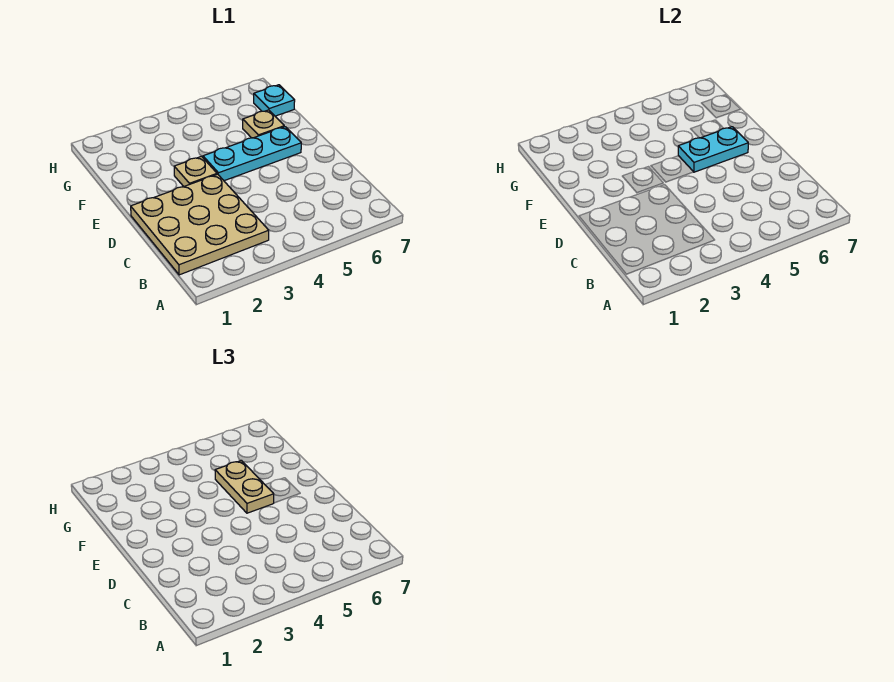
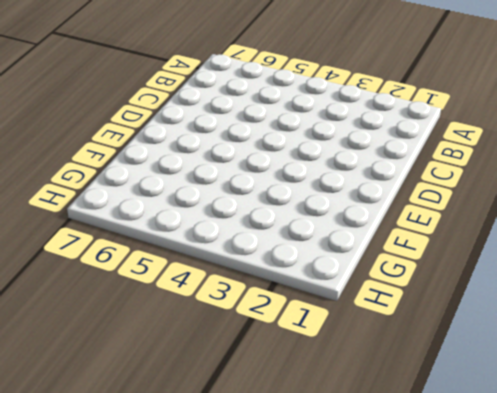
none -> tan plate B1:D3 level 1
none -> tan plate E3 level 1

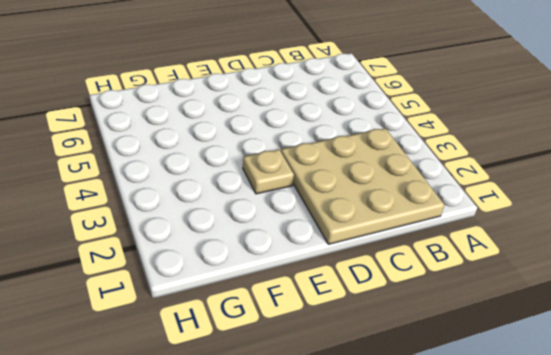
none -> cyan plate E4:E6 level 1
none -> tan plate F6 level 1

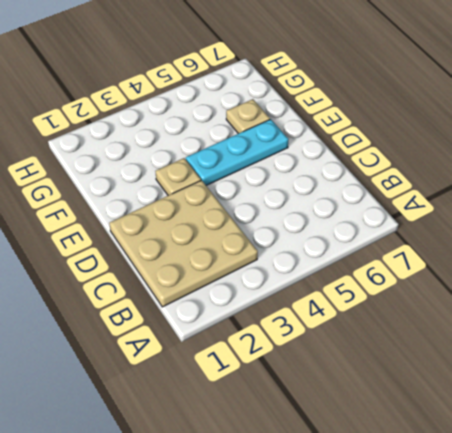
none -> cyan plate G7 level 1
none -> cyan plate E5:E6 level 2

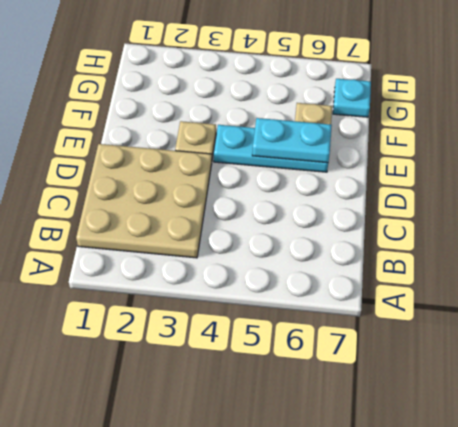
none -> tan plate E5:F5 level 3

